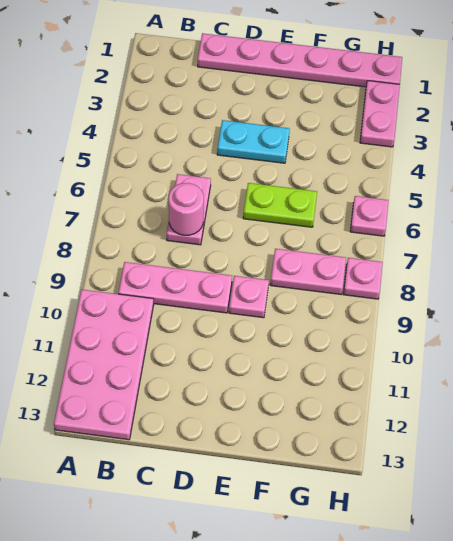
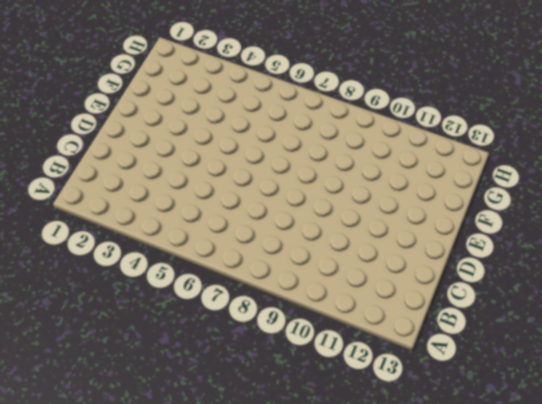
none -> pink plate A10:B13 level 1
none -> pink plate B9:D9 level 1
none -> pink plate C1:H1 level 1

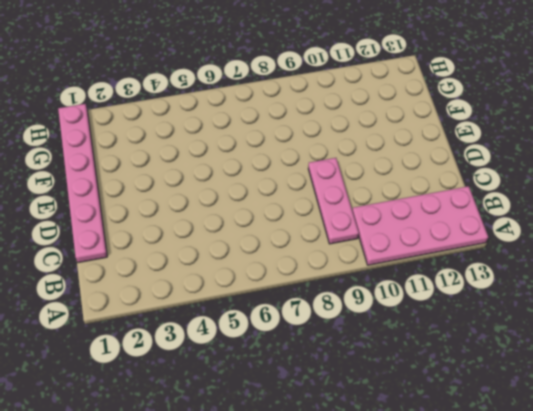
none -> pink plate C6:C7 level 1
none -> cyan plate D4:E4 level 1
none -> lime plate E6:F6 level 1

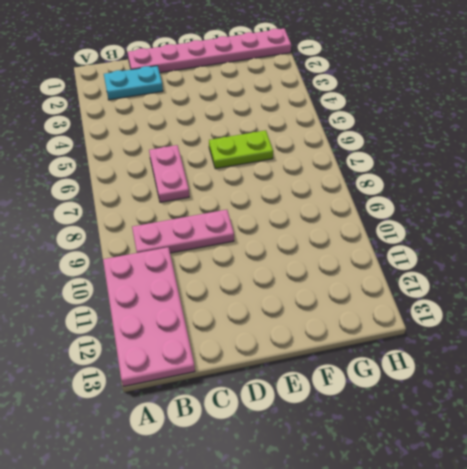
cyan plate B2:C2 level 1 -> cyan plate D4:E4 level 1
none -> pink plate E9 level 1
none -> pink plate F8:G8 level 1
none -> pink plate H2:H3 level 1

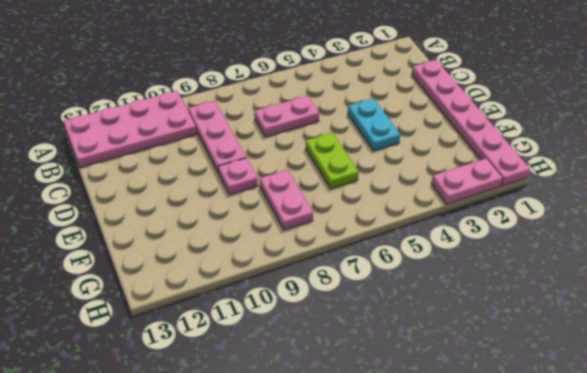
none -> pink plate H6 level 1
none -> pink plate H8 level 1
none -> pink round brick C7 level 2

